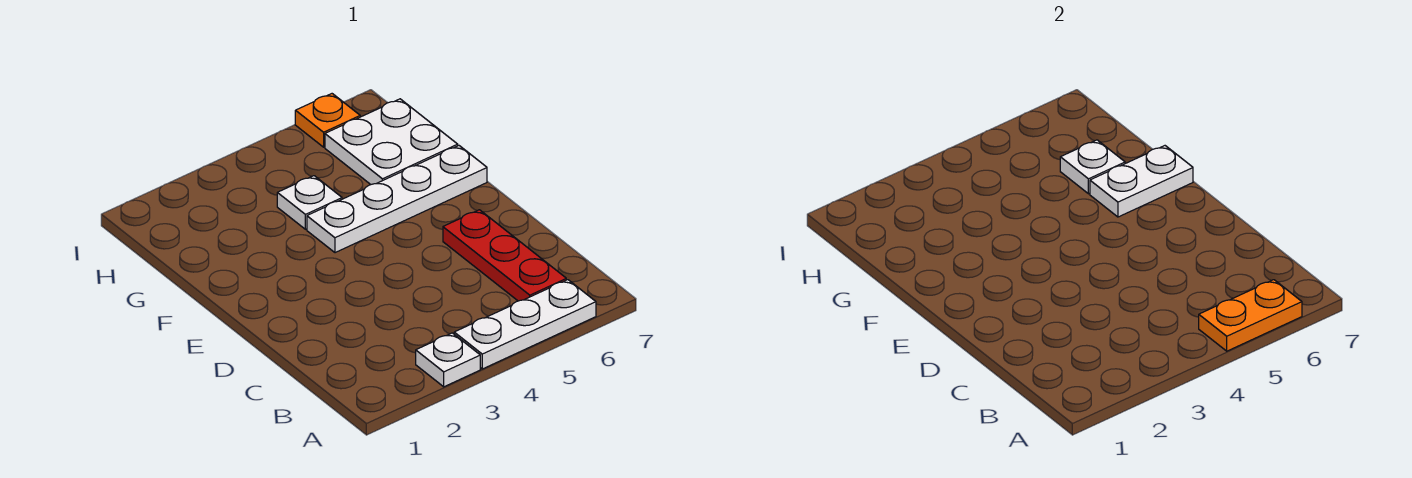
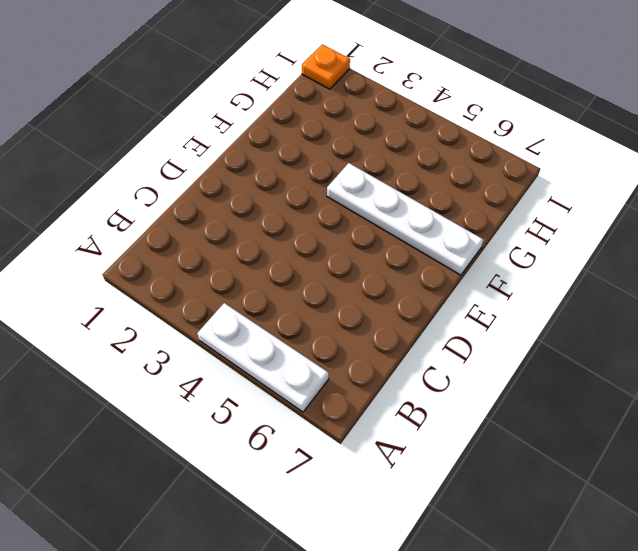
orange plate I1 level 1 -> orange plate I6 level 1
none -> white plate A3 level 1
none -> red plate B6:D6 level 1

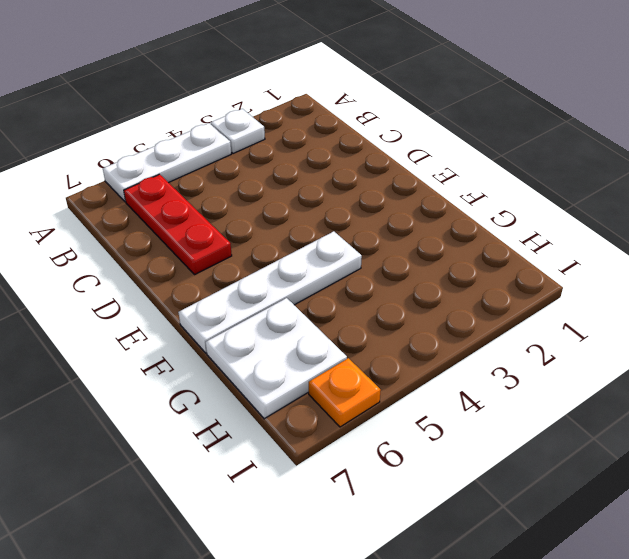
none -> white plate G4 level 1
none -> orange plate A5:A6 level 2

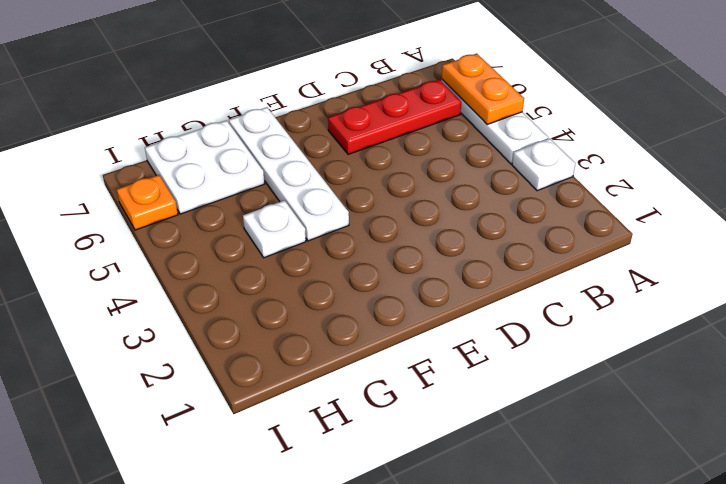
none -> white plate F6:F7 level 2
none -> white plate G6 level 2

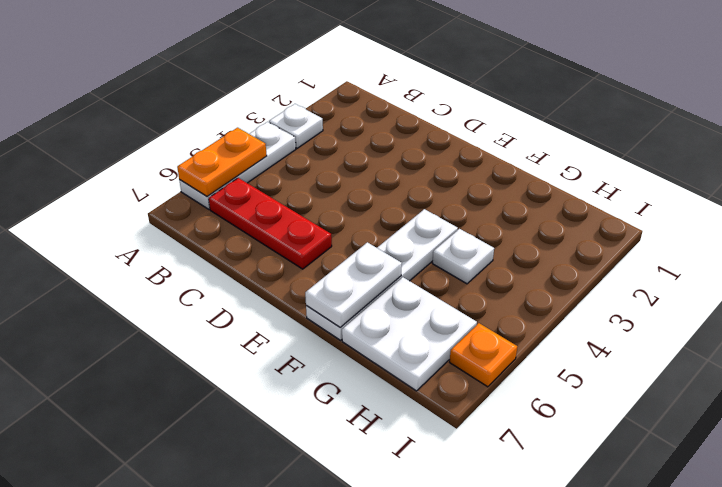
none -> white plate G6 level 2

